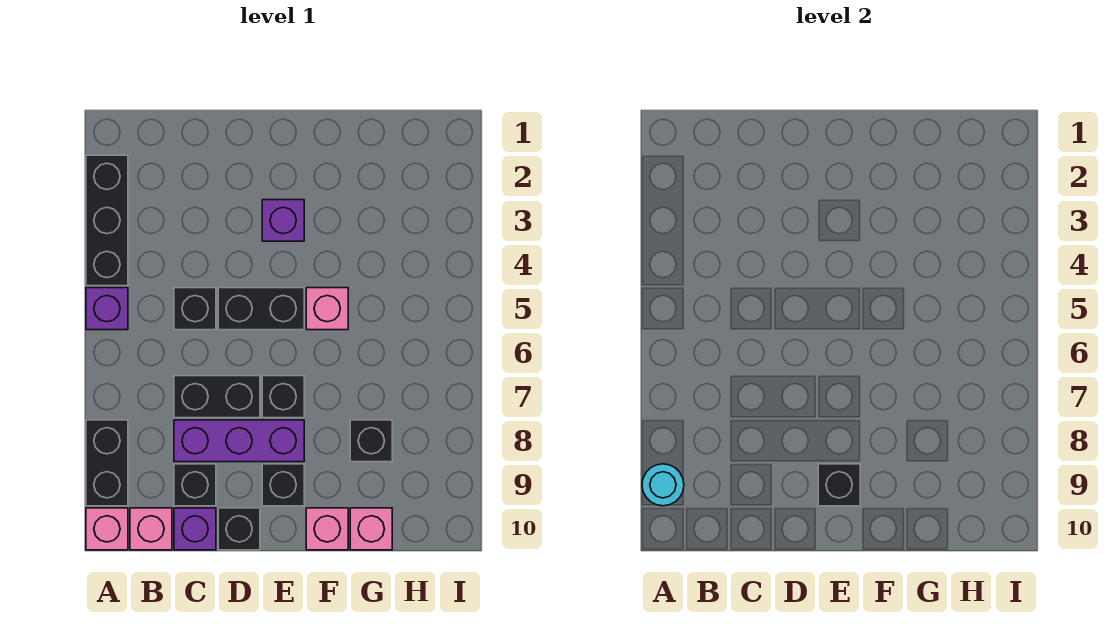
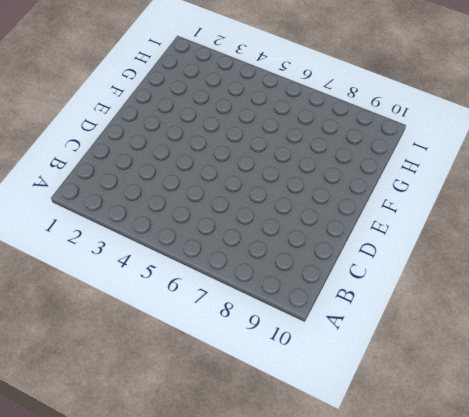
none -> black brick A2:A4 level 1
none -> purple brick A5 level 1
none -> black brick A8:A9 level 1

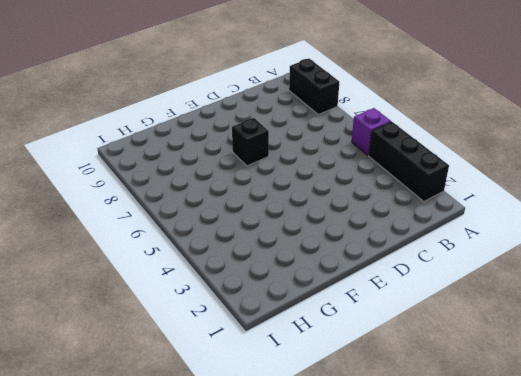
none -> pink brick A10 level 1
none -> pink brick B10 level 1
none -> black brick C5 level 1

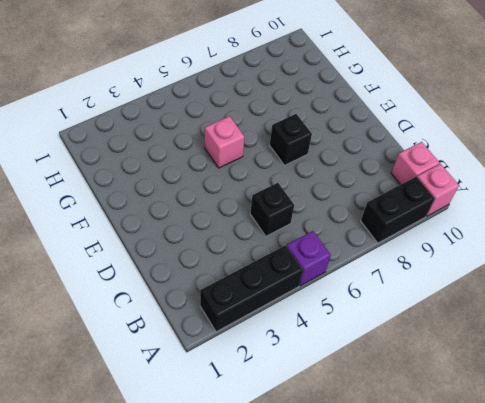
none -> black brick C7:D7 level 1
none -> purple brick C8:E8 level 1
none -> black brick C9 level 1

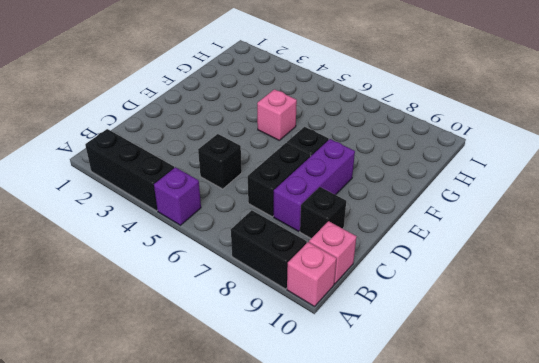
none -> purple brick C10 level 1
none -> black brick D5:E5 level 1
none -> black brick D10 level 1

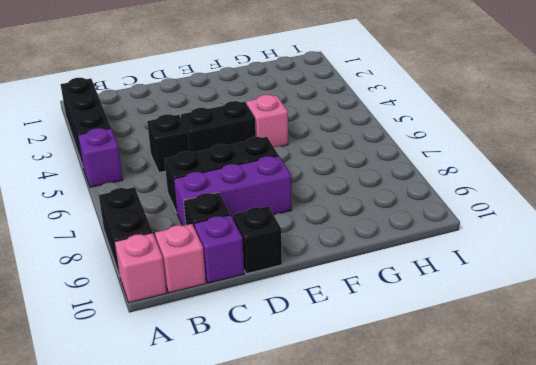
none -> purple brick E3 level 1
none -> black brick E9 level 1
none -> pink brick F10 level 1

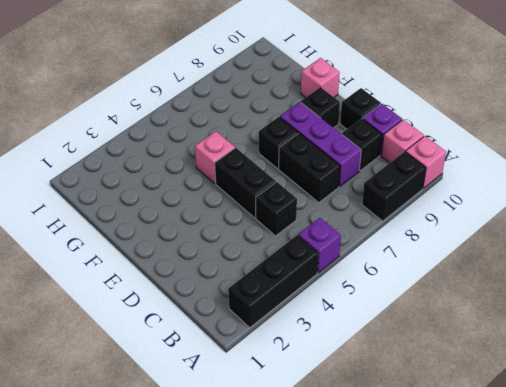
none -> purple brick E3 level 1
none -> black brick G8 level 1
none -> pink brick G10 level 1

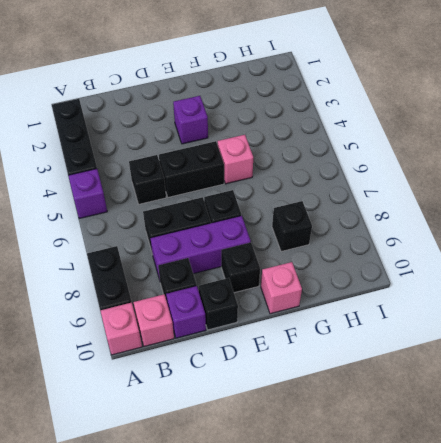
none -> pink brick G10 level 1
none -> cyan round brick A9 level 2
none -> black brick E9 level 2

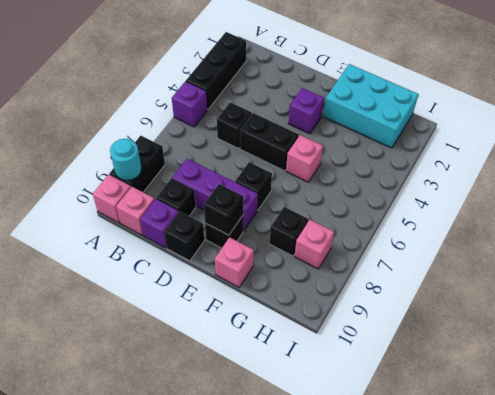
cyan brick F1:H2 level 1 -> none
pink brick H8 level 1 -> pink brick G10 level 1
none -> black brick C7:D7 level 1

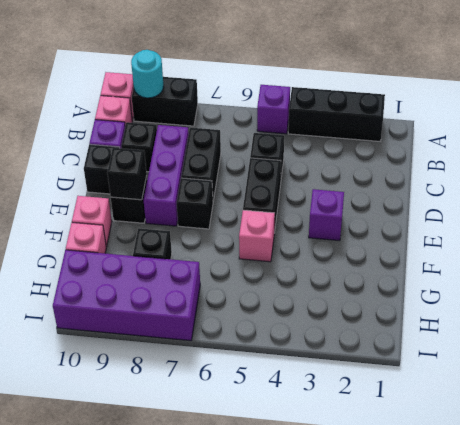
purple brick H7:I10 level 1 -> none

